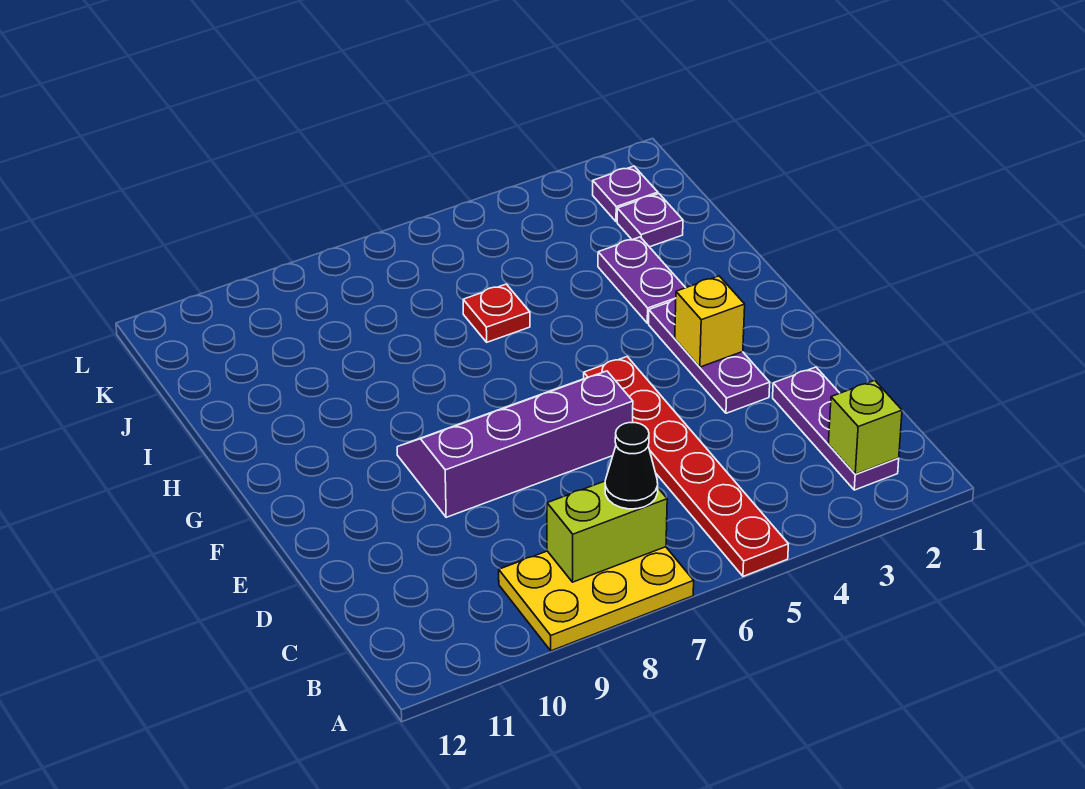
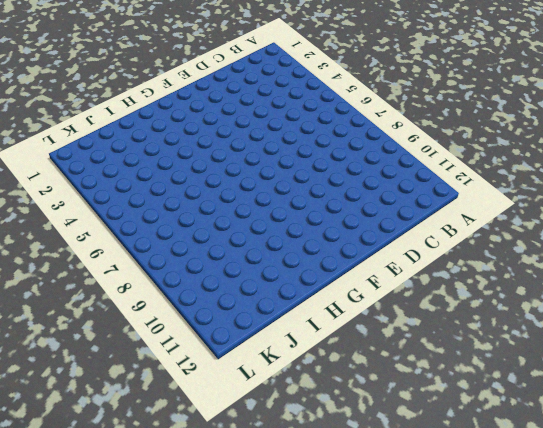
none -> red plate A5:F5 level 1
none -> yellow plate A7:B9 level 1
none -> purple plate B2:D2 level 1

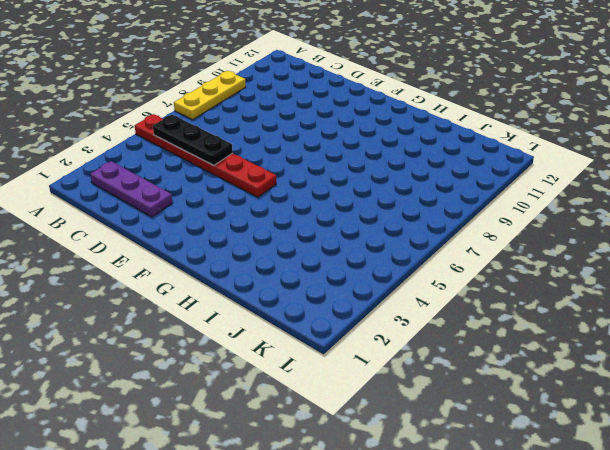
yellow plate A7:A9 level 1 -> yellow plate A7:B9 level 1
black plate B5:D5 level 2 -> none
none -> purple plate E3:G3 level 1
none -> purple slope E6:F9 level 1 top E
none -> purple plate H3:I3 level 1

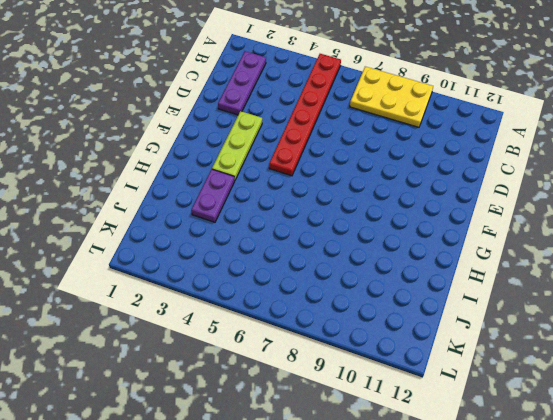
lime plate E3:G3 level 1 -> purple plate E3:G3 level 1
none -> purple slope E6:F9 level 1 top E
none -> red plate I6 level 1
none -> purple plate J2 level 1

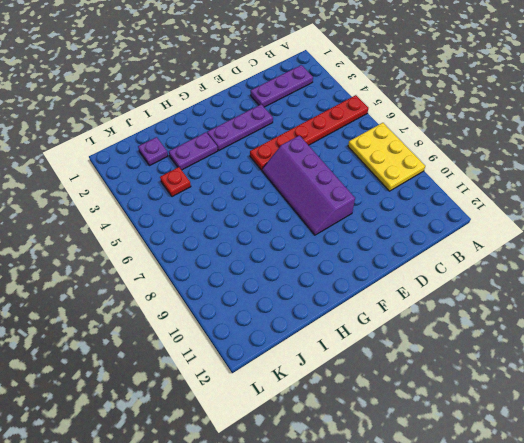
red plate J4 level 1 -> red plate I6 level 1
none -> purple plate K2 level 1
none -> lime brick B2 level 2
none -> lime brick B7:B8 level 2

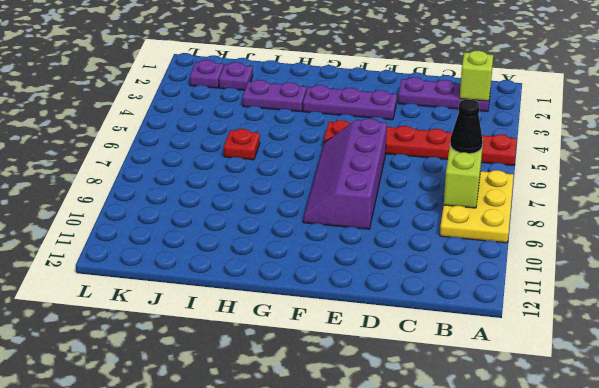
none -> yellow brick F3 level 2

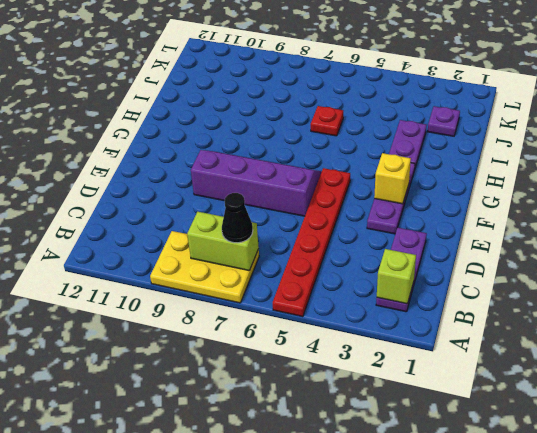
none -> purple plate K2 level 1

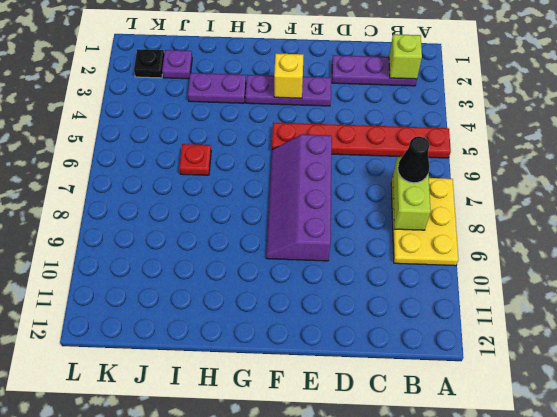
black plate K2 level 1 -> purple plate K2 level 1

